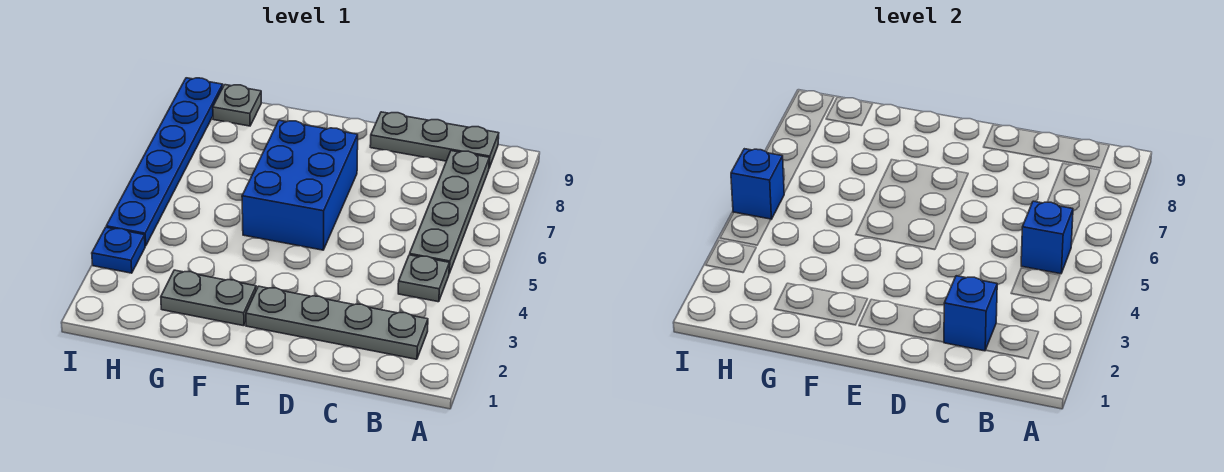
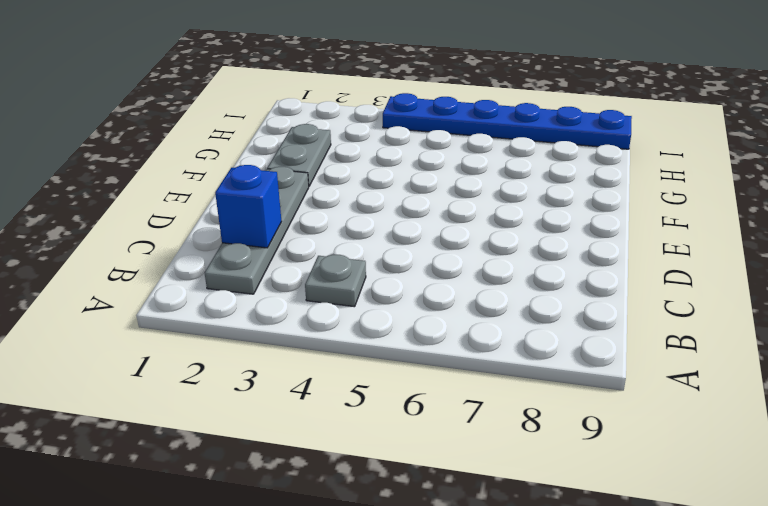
none -> grey plate B5:B8 level 1
none -> grey plate B9:D9 level 1
none -> blue brick E5:F7 level 1

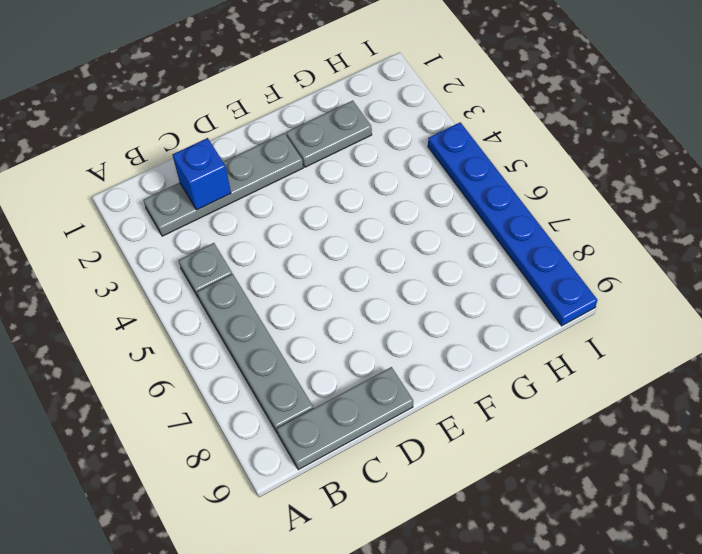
none -> blue brick E5:F7 level 1
none -> grey plate H9 level 1
none -> blue plate I3 level 1

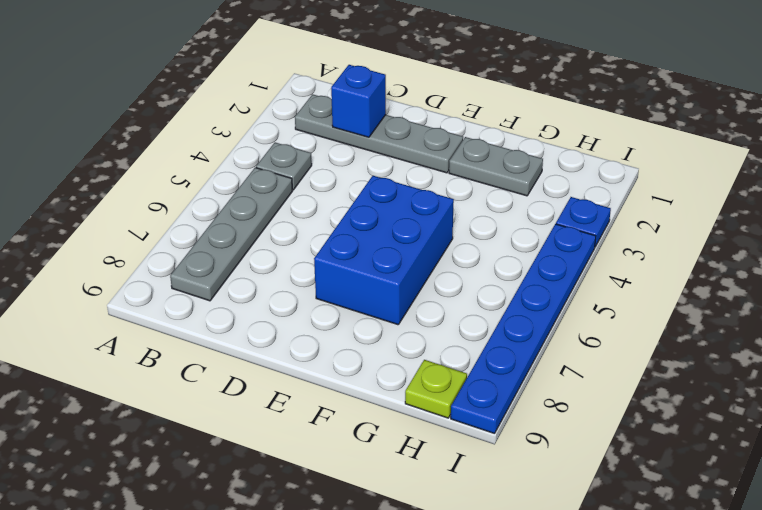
lime plate H9 level 1 -> grey plate H9 level 1
none -> grey plate B9:D9 level 1
none -> blue brick B5 level 2
none -> blue brick I5 level 2

